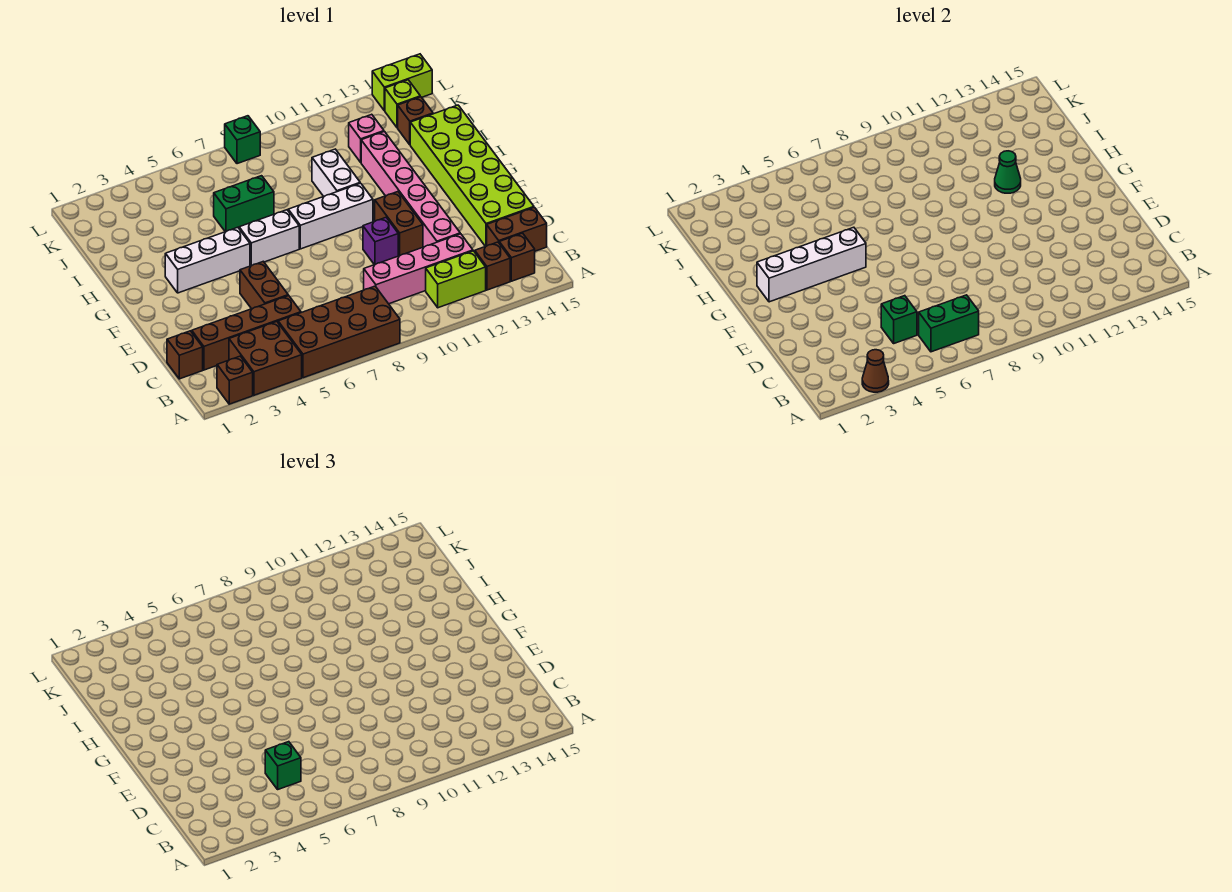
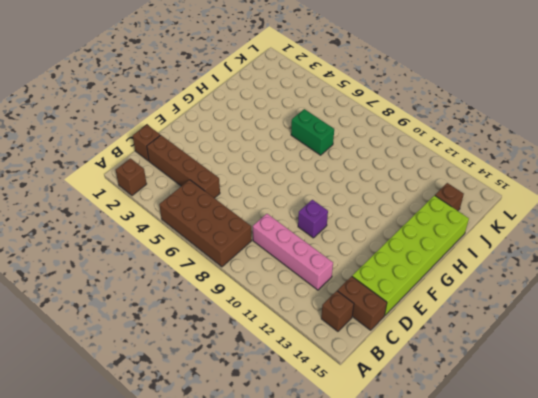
none -> brown brick A3:B4 level 1
none -> lime brick B11:B12 level 1
none -> brown brick B13 level 1
none -> brown brick D5:E5 level 1

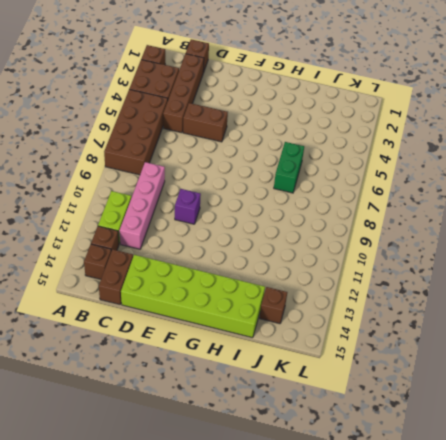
none -> pink brick D12:I12 level 1
none -> brown brick E11:F11 level 1
none -> white brick G3:G5 level 1
none -> white brick G6:G7 level 1

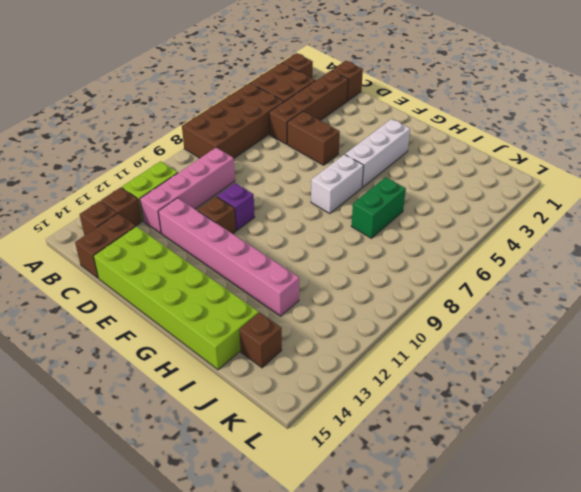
brown brick E11 level 1 -> brown brick E11:F11 level 1
none -> white brick G8:G10 level 1
none -> white brick H10:I10 level 1
none -> pink brick J12 level 1
none -> lime brick K14 level 1

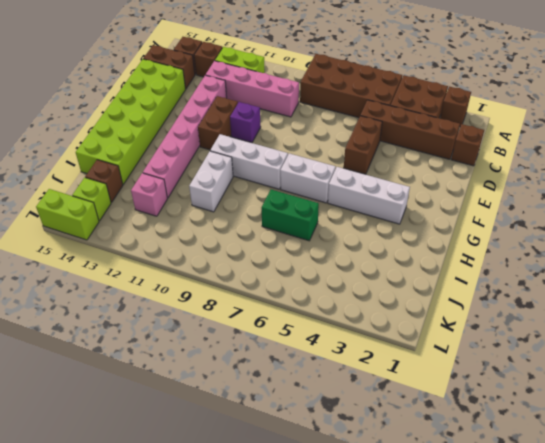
none -> green brick L8 level 1
none -> brown cone A3 level 2
none -> green brick B6:B7 level 2
none -> green brick C5 level 2

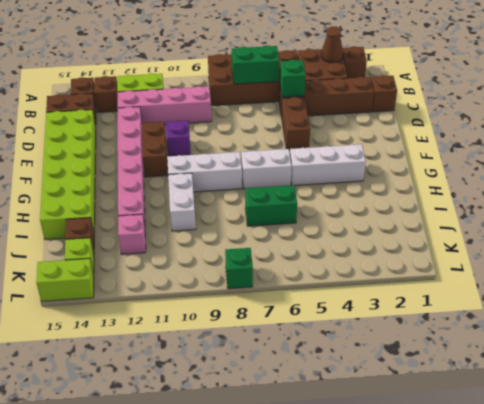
none -> white brick G2:G5 level 2
none -> green cone H12 level 2
none -> green brick C5 level 3

